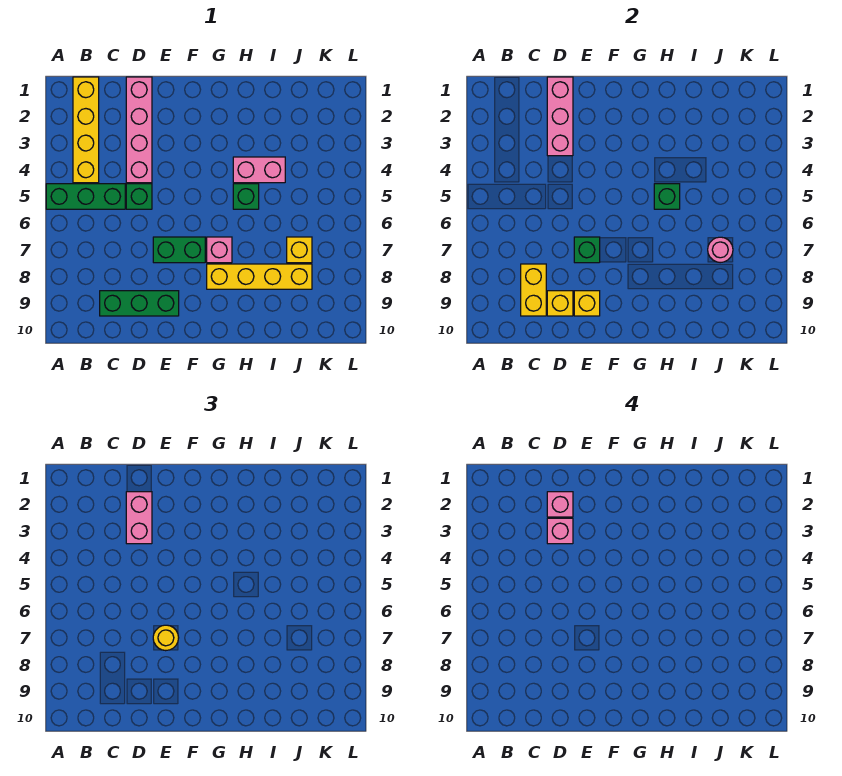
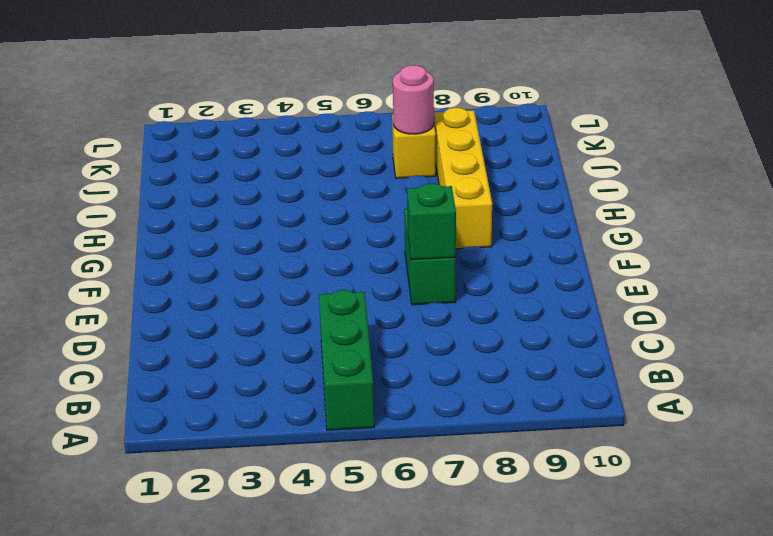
none -> yellow brick B1:B4 level 1
none -> green brick C9:E9 level 1
none -> pink brick D1:D4 level 1

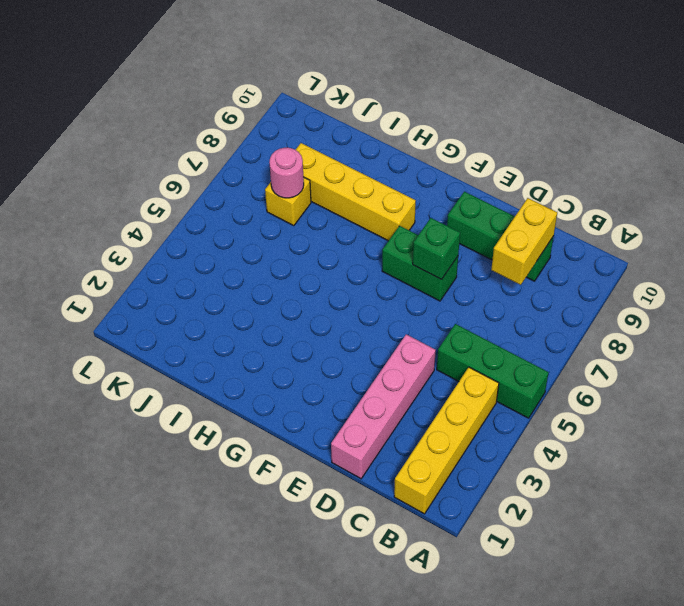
none -> green brick D5 level 1
none -> pink brick G7 level 1
none -> pink brick H4:I4 level 1

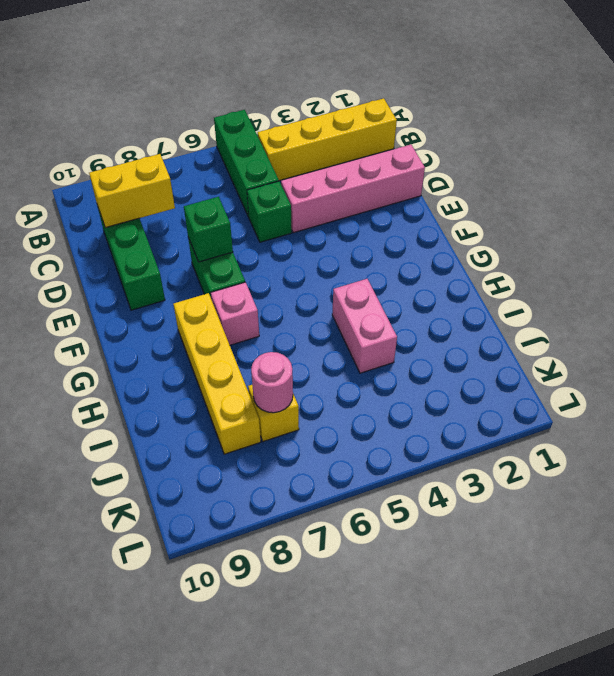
none -> green brick H5 level 1
none -> pink brick D1:D3 level 2
none -> yellow brick D9 level 2

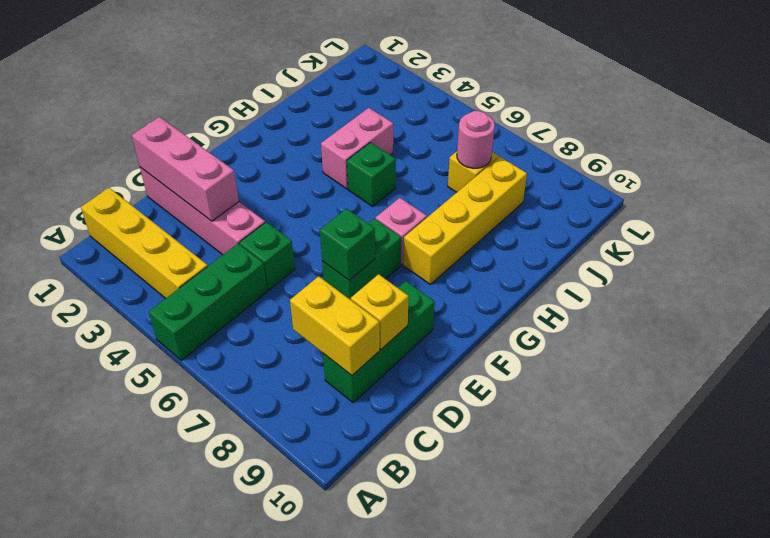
none -> yellow brick E9 level 2
none -> green brick H5 level 2
none -> pink brick D2:D3 level 3

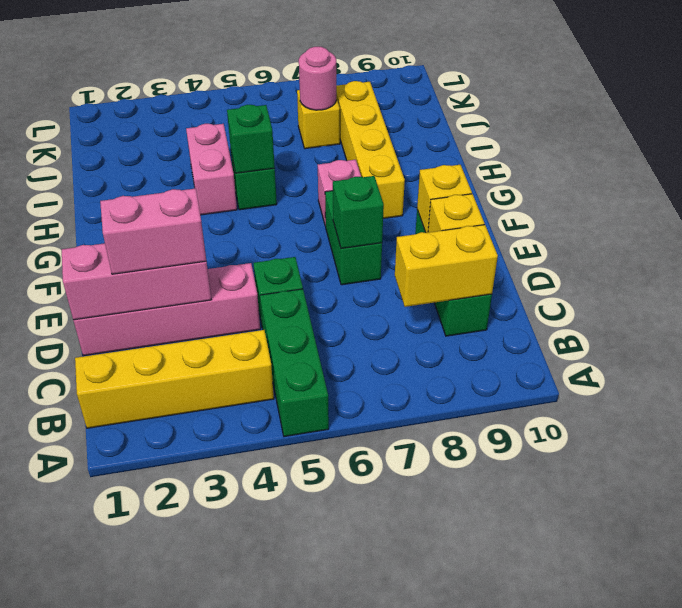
none -> yellow round brick E7 level 3
none -> pink brick D2 level 4
none -> pink brick D3 level 4

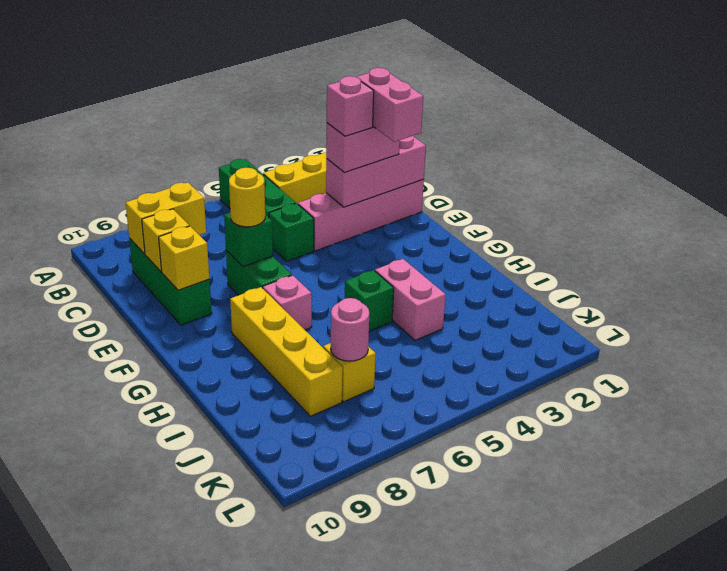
pink brick D2:E2 level 4 -> pink brick D2 level 4
none -> green brick H5 level 2

